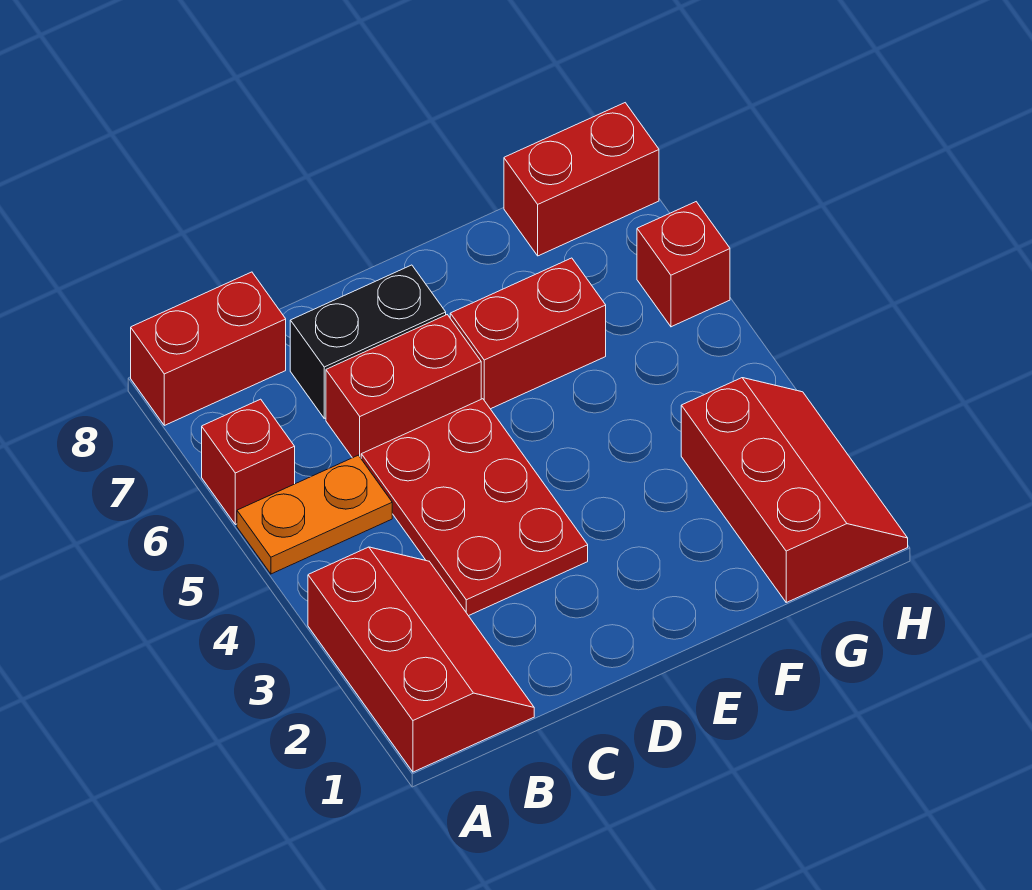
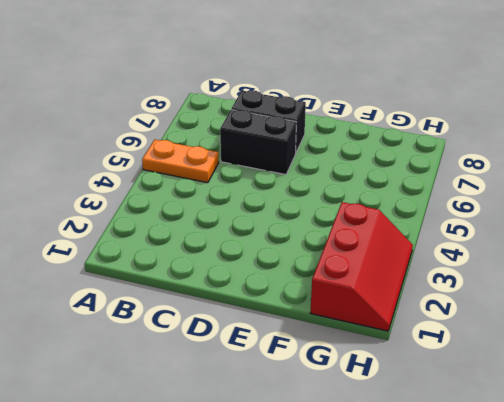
black brick C6:D6 level 1 -> red brick C6:D6 level 1
none -> red slope A1:B3 level 1 top A
none -> red brick A6 level 1

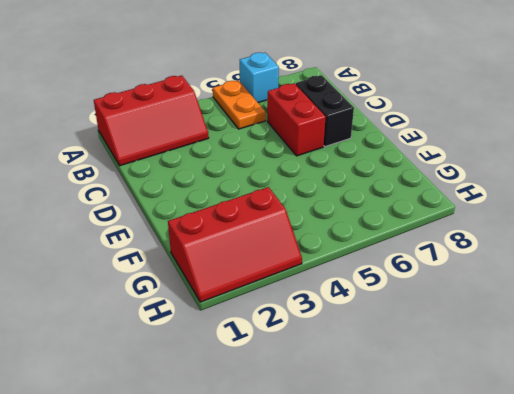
cyan brick A6 level 1 -> red brick A6 level 1
none -> red brick A8:B8 level 1
none -> red plate C3:D5 level 1

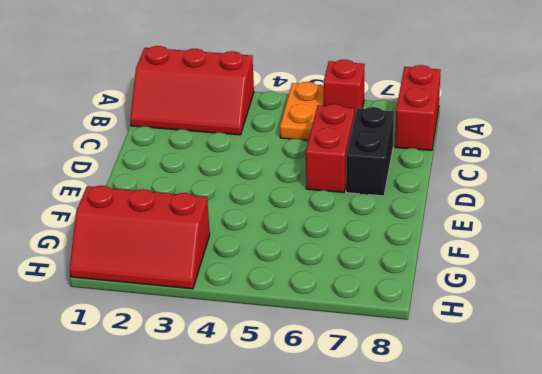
none -> red plate C3:D5 level 1
none -> red brick E6:F6 level 1

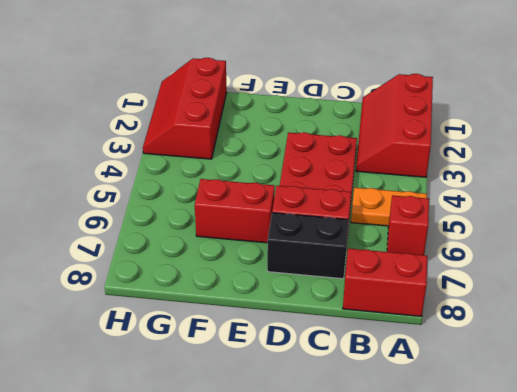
none -> red brick G8:H8 level 1
none -> red brick H6 level 1

